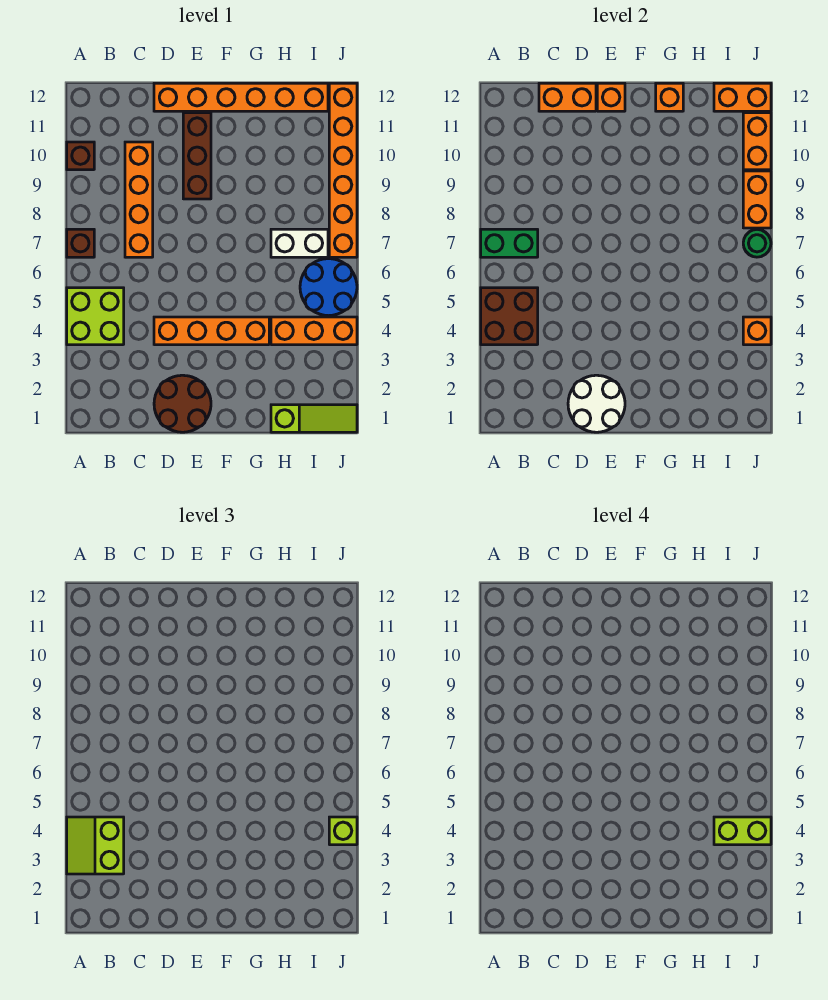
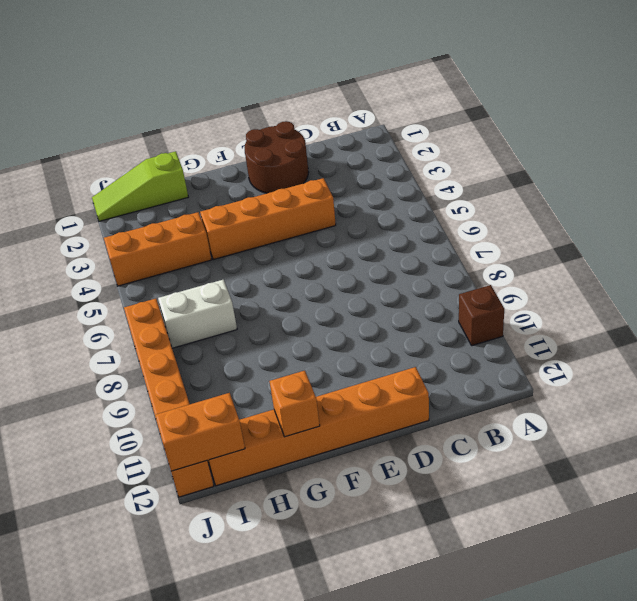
none -> lime brick A4:B5 level 1
none -> brown brick A7 level 1
none -> orange brick C7:C10 level 1

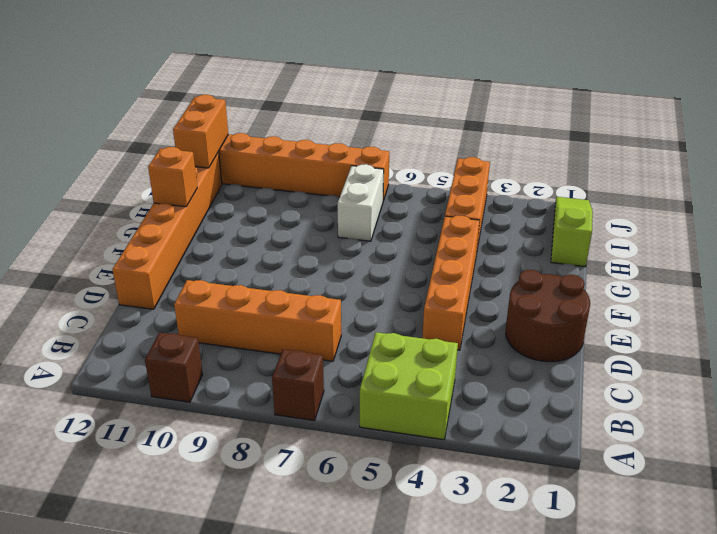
none -> brown brick E9:E11 level 1
none -> blue round brick I5:J6 level 1
none -> brown brick A4:B5 level 2

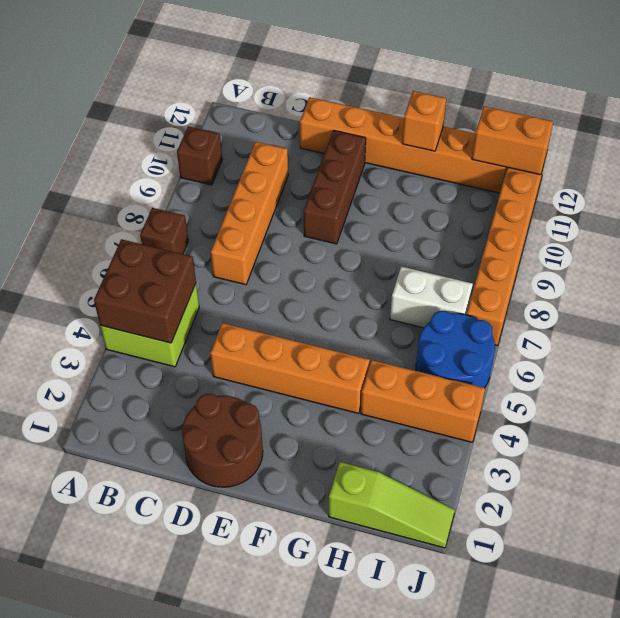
none -> green brick A7:B7 level 2
none -> orange brick C12:D12 level 2
none -> white round brick D1:E2 level 2

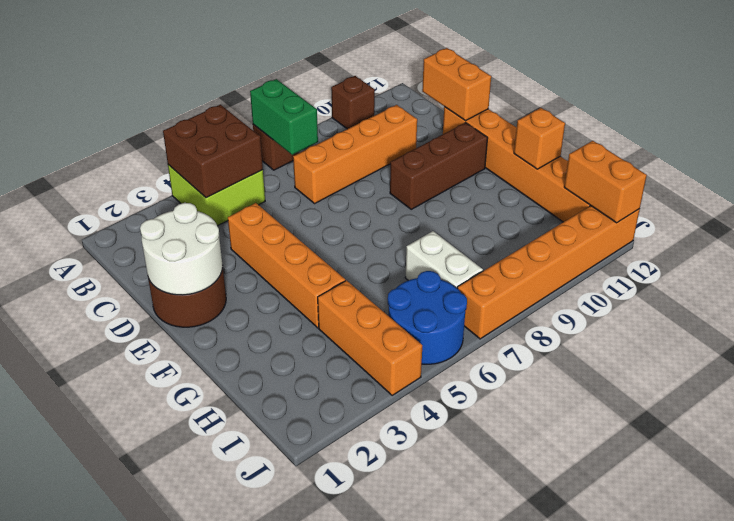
none -> lime slope H1:J1 level 1 top H
none -> orange brick E12 level 2
none -> orange brick J4 level 2

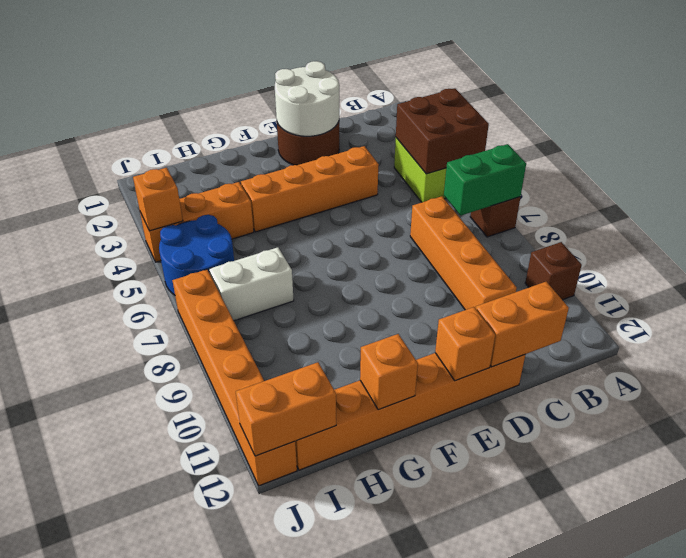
none -> brown brick E9:E11 level 1
none -> lime slope H1:J1 level 1 top H
none -> green round brick J7 level 2

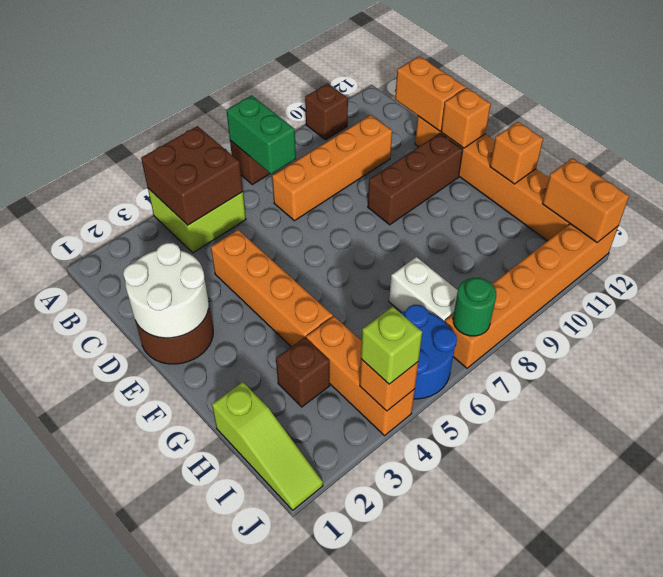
brown brick H3 level 1 -> none
none -> orange brick J8:J9 level 2
none -> orange brick J10:J11 level 2
none -> lime slope A3:B4 level 3 top B

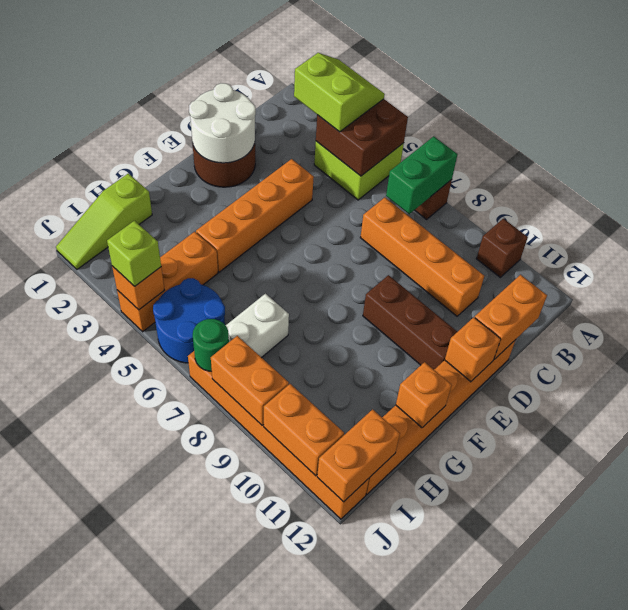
none -> lime brick I4:J4 level 4

